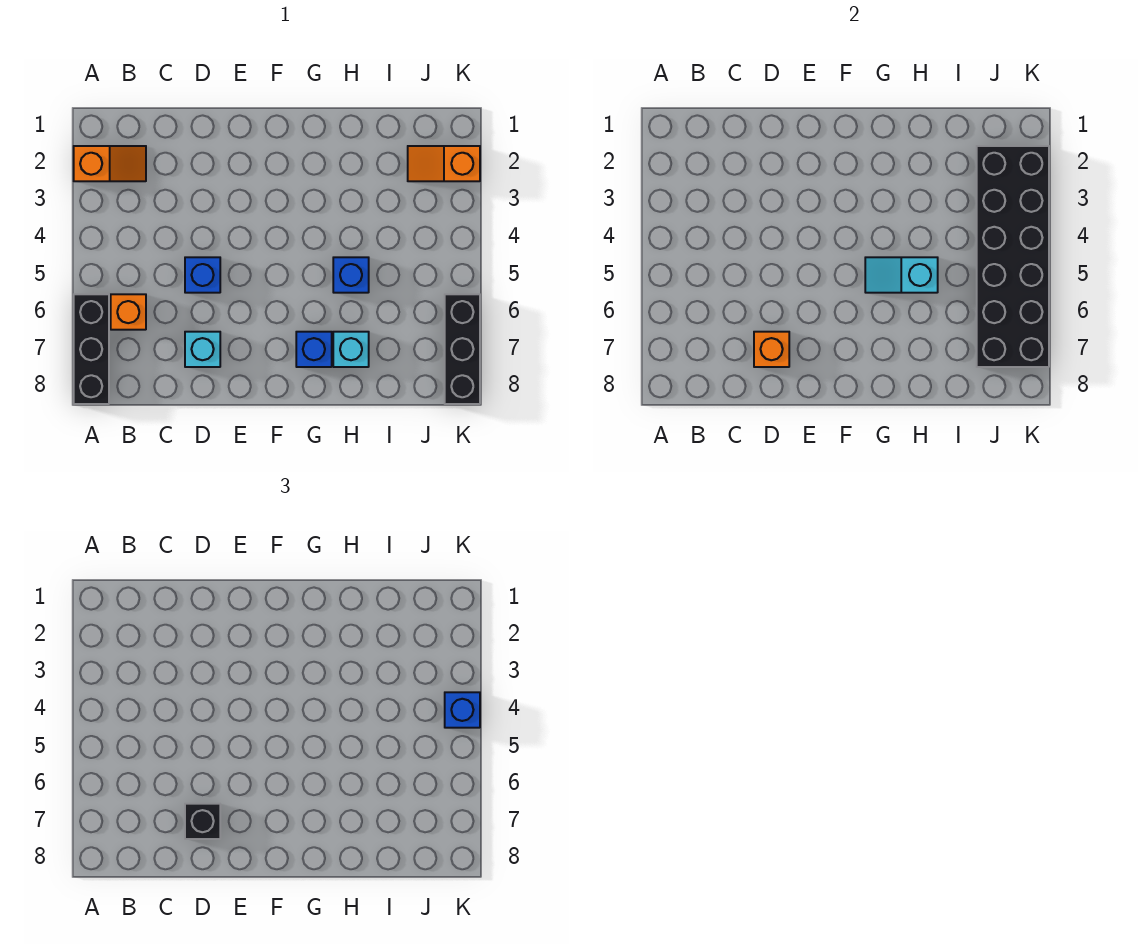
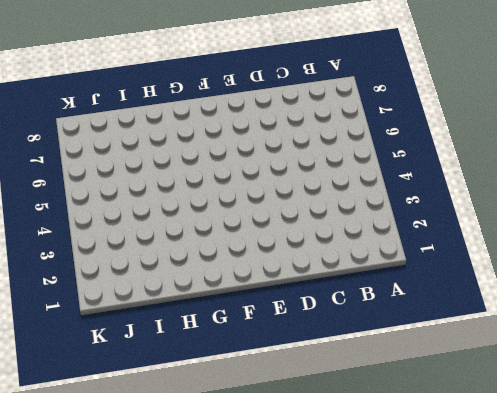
none -> orange slope A2:B2 level 1 top A
none -> black brick A6:A8 level 1
none -> orange brick B6 level 1

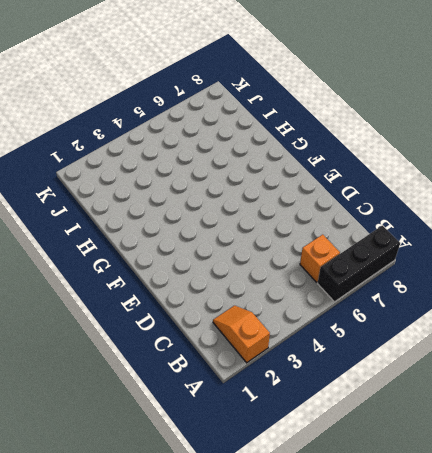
none -> blue brick D5 level 1
none -> cyan brick D7 level 1
none -> blue brick G7 level 1

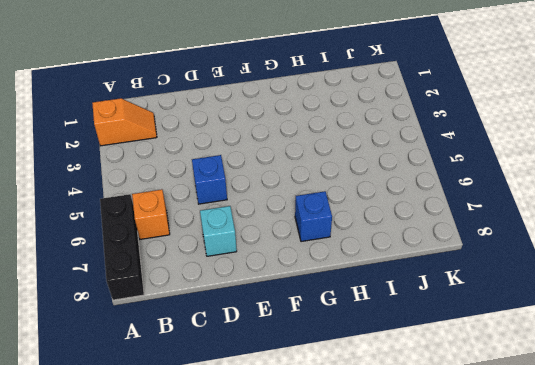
none -> blue brick H5 level 1
none -> cyan brick H7 level 1
none -> orange slope J2:K2 level 1 top K

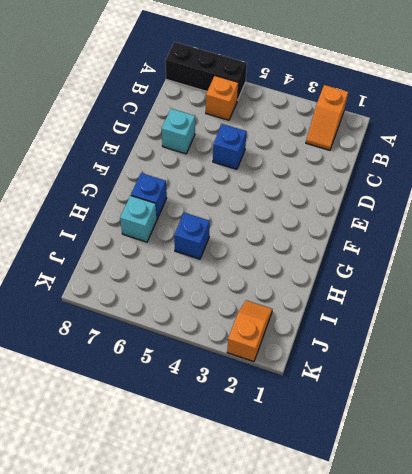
none -> black brick K6:K8 level 1
none -> orange brick D7 level 2
none -> cyan slope G5:H5 level 2 top H

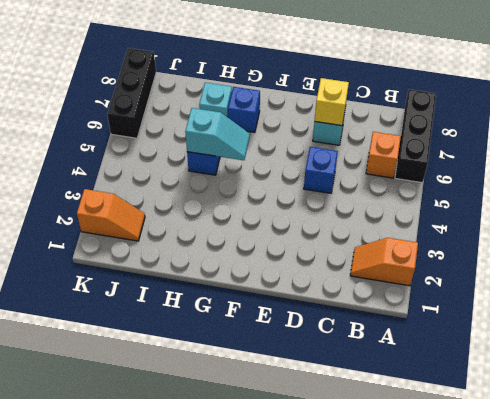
yellow brick D7 level 2 -> orange brick D7 level 2
none -> black brick J2:K7 level 2
none -> black brick D7 level 3
none -> blue brick K4 level 3

